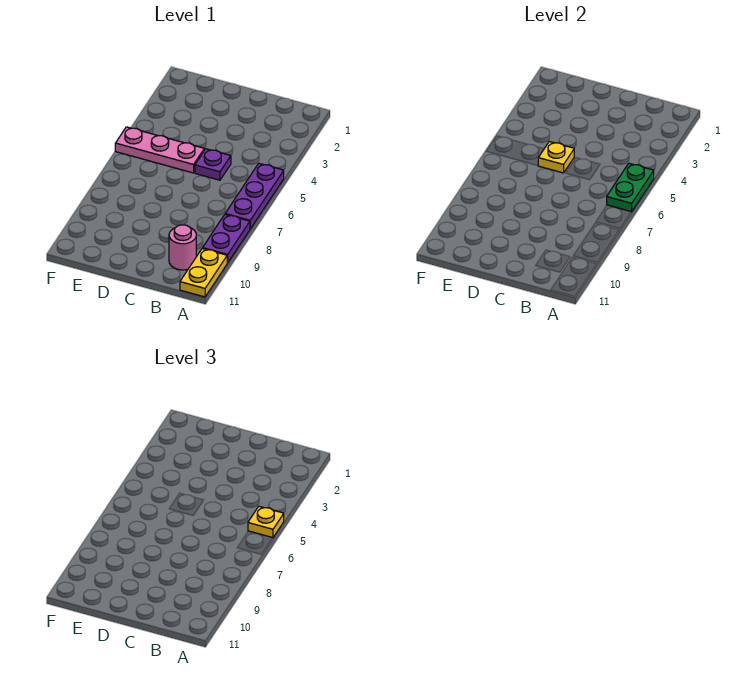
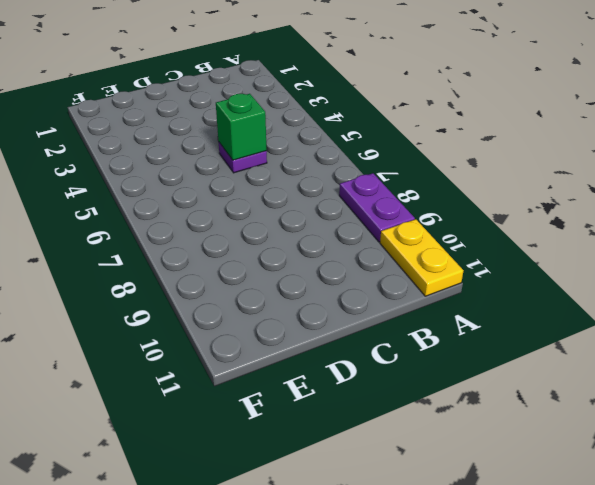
green brick C5 level 2 -> none
none -> purple plate A5:A7 level 1
none -> pink round brick B10 level 1

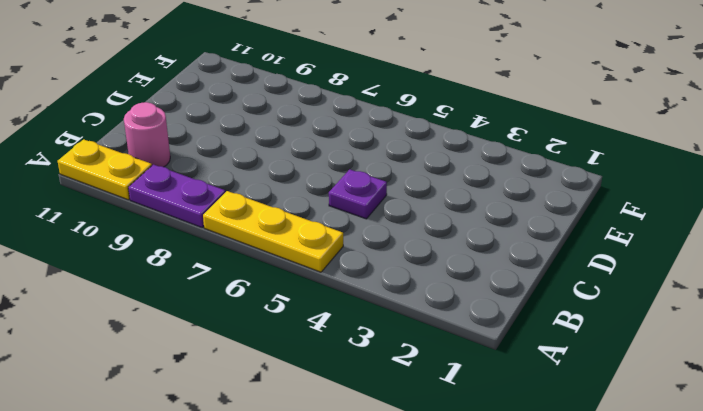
yellow plate A5:A7 level 1 -> purple plate A5:A7 level 1
none -> pink plate D5:F5 level 1
none -> green plate A5:A6 level 2

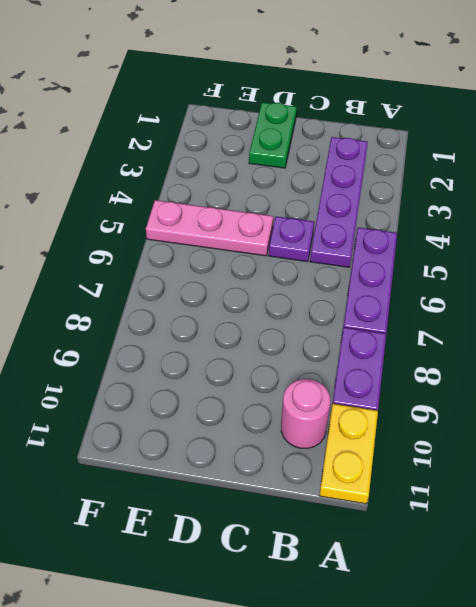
purple plate B2:B5 level 1 -> none
green plate D1:D2 level 1 -> green plate A5:A6 level 2
none -> yellow plate D5 level 2
none -> yellow plate A5 level 3

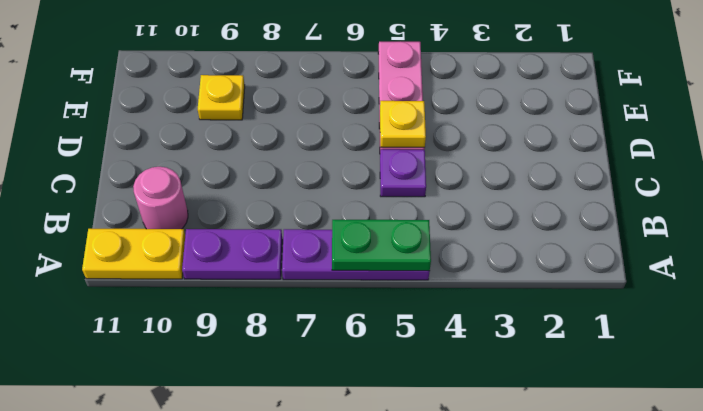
yellow plate E9 level 1 -> yellow plate A5 level 3

